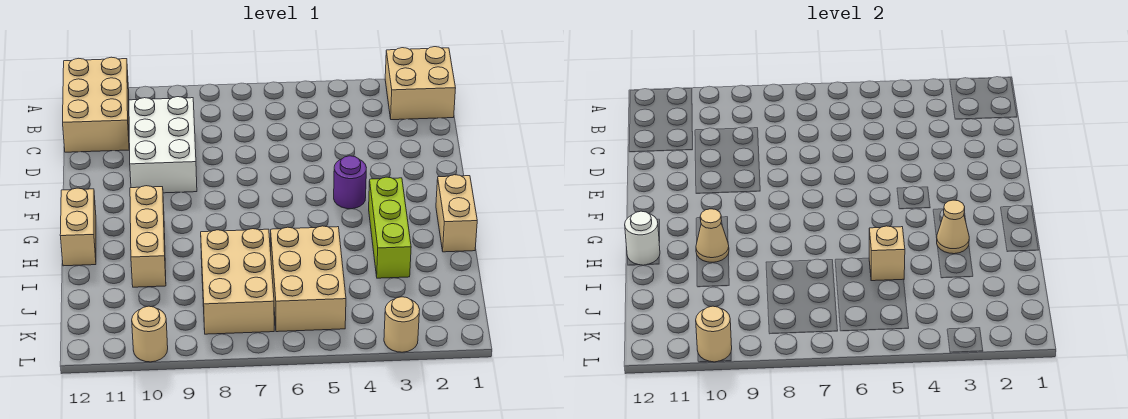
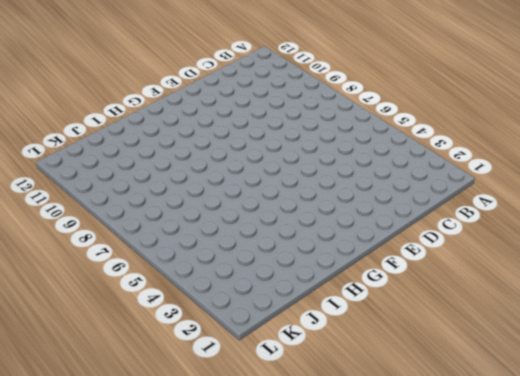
none -> tan brick A1:B2 level 1
none -> tan brick A11:C12 level 1
none -> white brick C9:E10 level 1

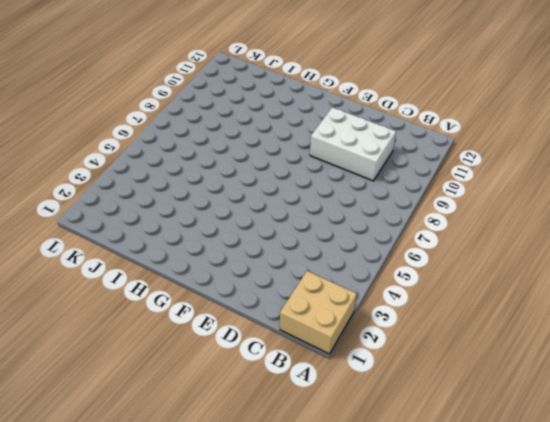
none -> tan brick A11:C12 level 1
none -> purple round brick F4 level 1
none -> tan brick G1:H1 level 1

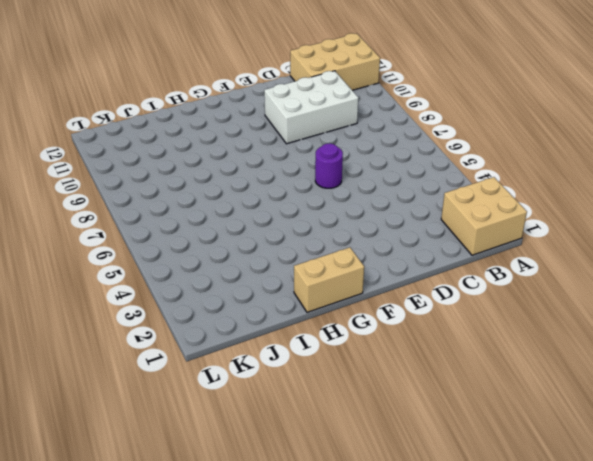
purple round brick E6 level 1 -> purple round brick F4 level 1
none -> lime brick G3:I3 level 1
none -> tan brick G10:I10 level 1
none -> tan brick G12:H12 level 1

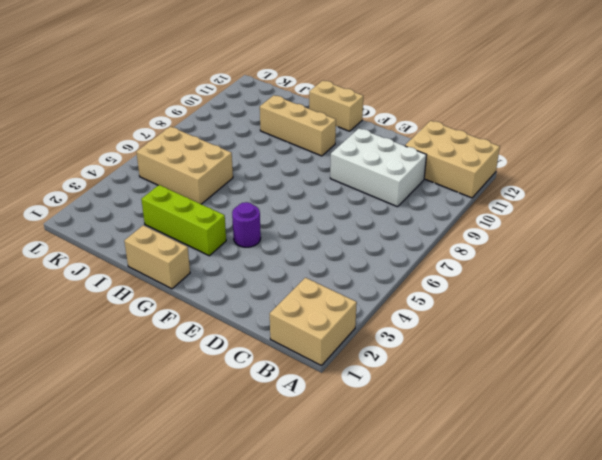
none -> tan brick I7:K8 level 1
none -> tan round brick L3 level 1
none -> tan round brick L10 level 1

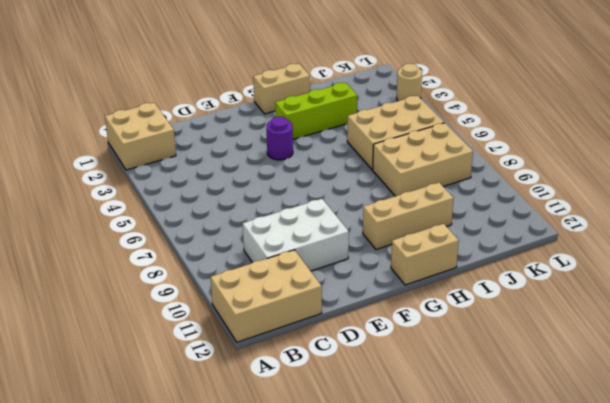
none -> tan round brick L10 level 1
none -> tan cone H3 level 2
none -> tan cone H10 level 2

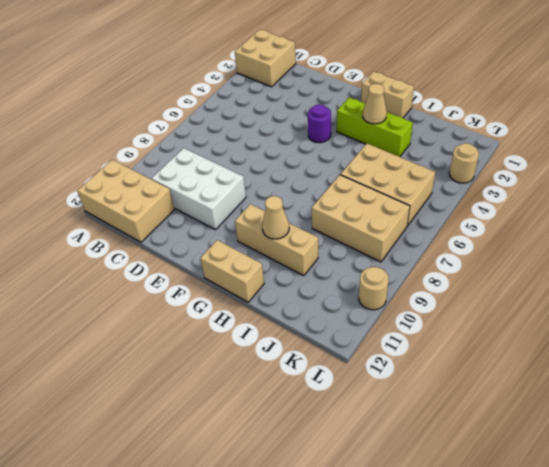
none -> white round brick H12 level 2
none -> tan brick I5 level 2
none -> tan round brick L10 level 2

